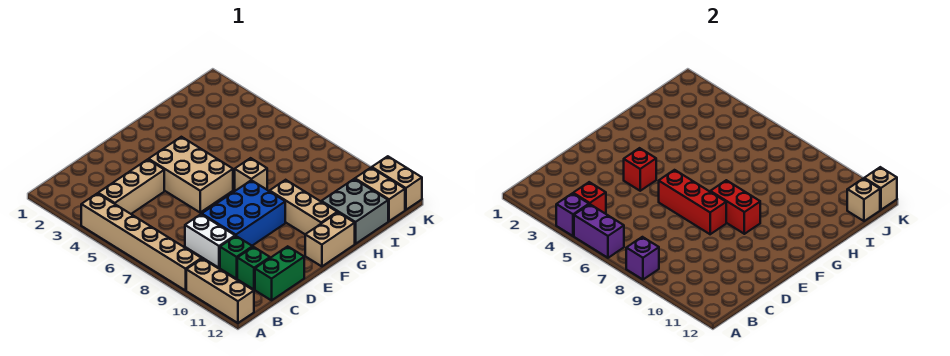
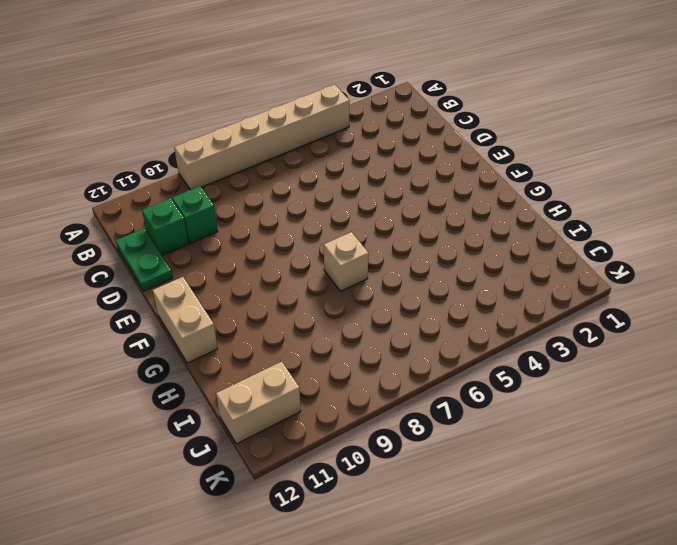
green plate C12:D12 level 1 -> green brick C12:D12 level 1
none -> tan brick A10:A12 level 1
none -> tan brick B4:D4 level 1
none -> white brick C8:C9 level 1

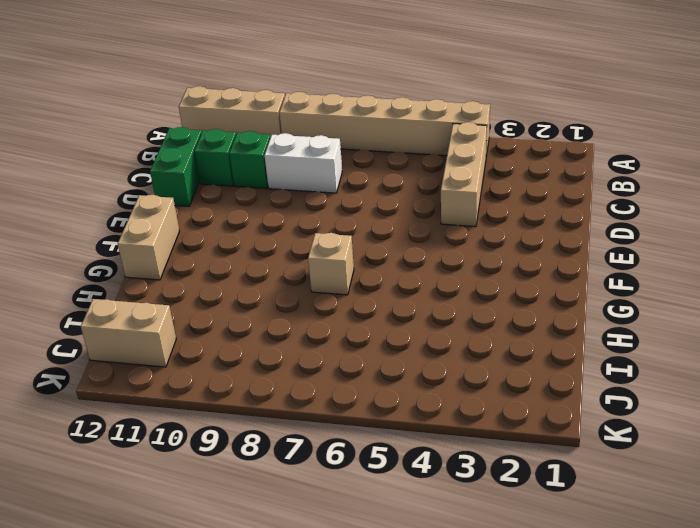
none -> blue brick D8:F9 level 1
none -> tan brick E4:F6 level 1
none -> tan brick G9:G11 level 1

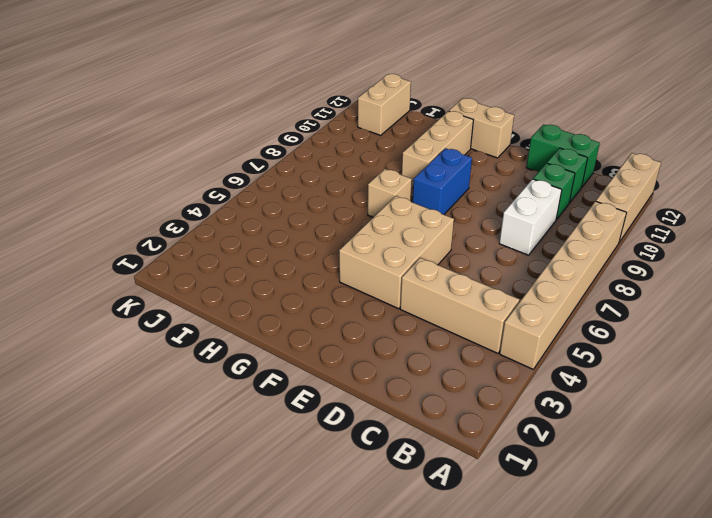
blue brick F8:F9 level 1 -> blue brick D8:F9 level 1
none -> grey brick H11:I12 level 1
none -> tan brick K11:K12 level 1
none -> purple brick A4 level 2

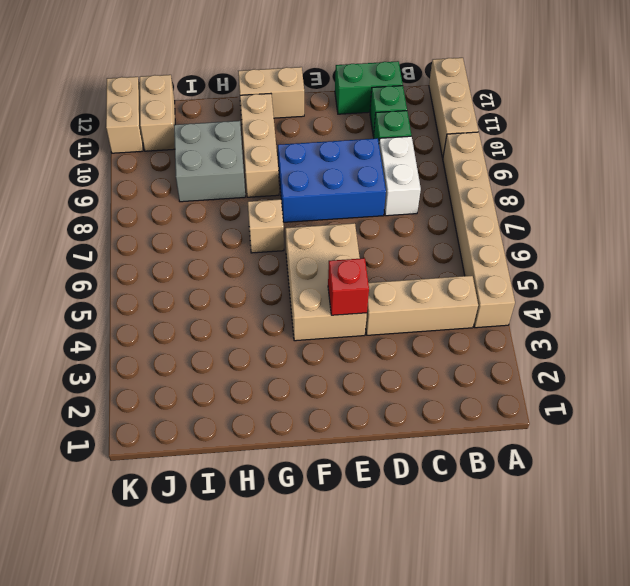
grey brick H9:I10 level 1 -> grey brick H11:I12 level 1
none -> purple brick A4 level 2
none -> purple brick A5:A6 level 2
none -> purple brick A8 level 2

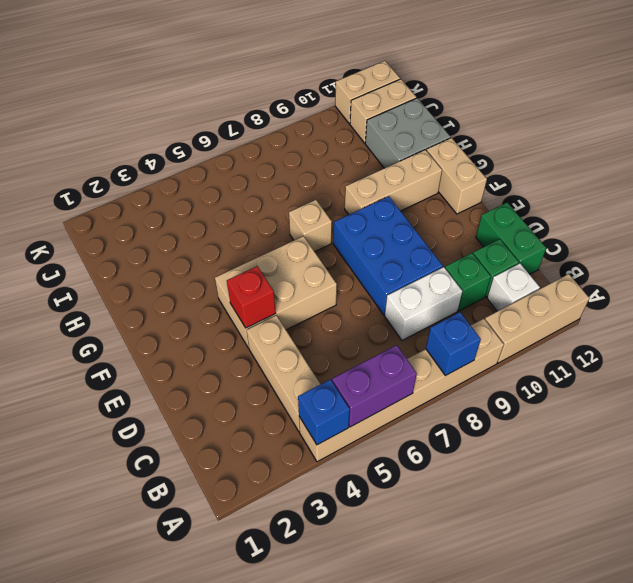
blue brick A4 level 2 -> purple brick A4 level 2
blue brick A8 level 2 -> purple brick A8 level 2
white brick B11 level 1 -> none
none -> red brick B4 level 2
none -> red brick E6:E8 level 2
none -> red brick F8:F9 level 2

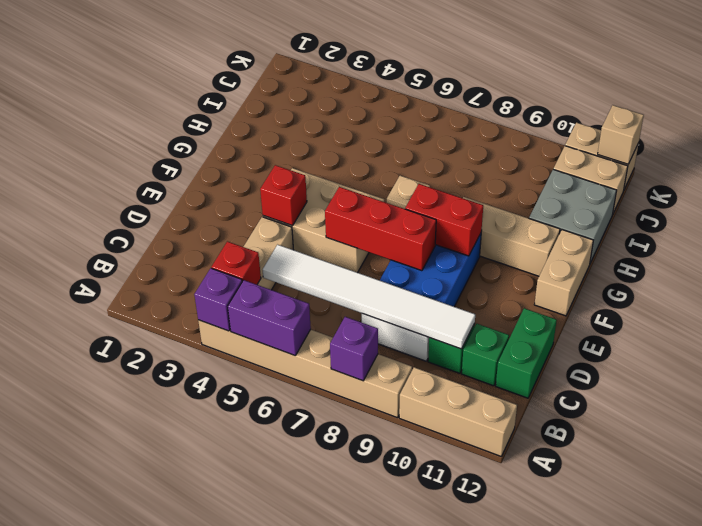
white tile C5:C10 level 2 -> none
none -> tan brick J12 level 2

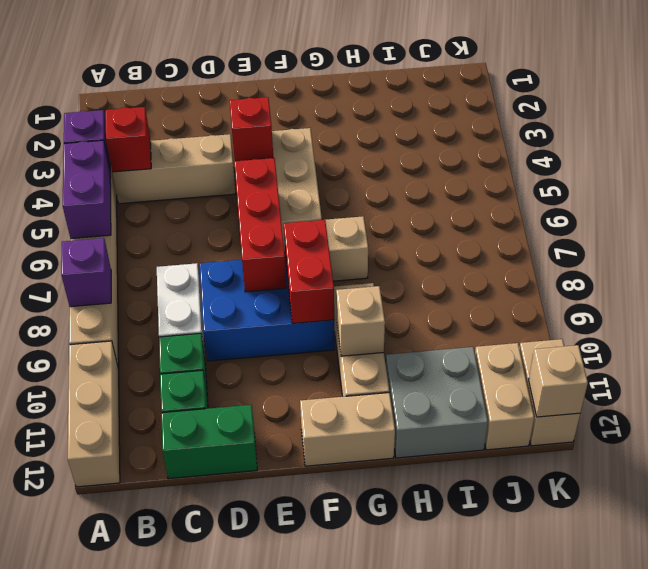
tan brick G10 level 2 -> tan brick J12 level 2

